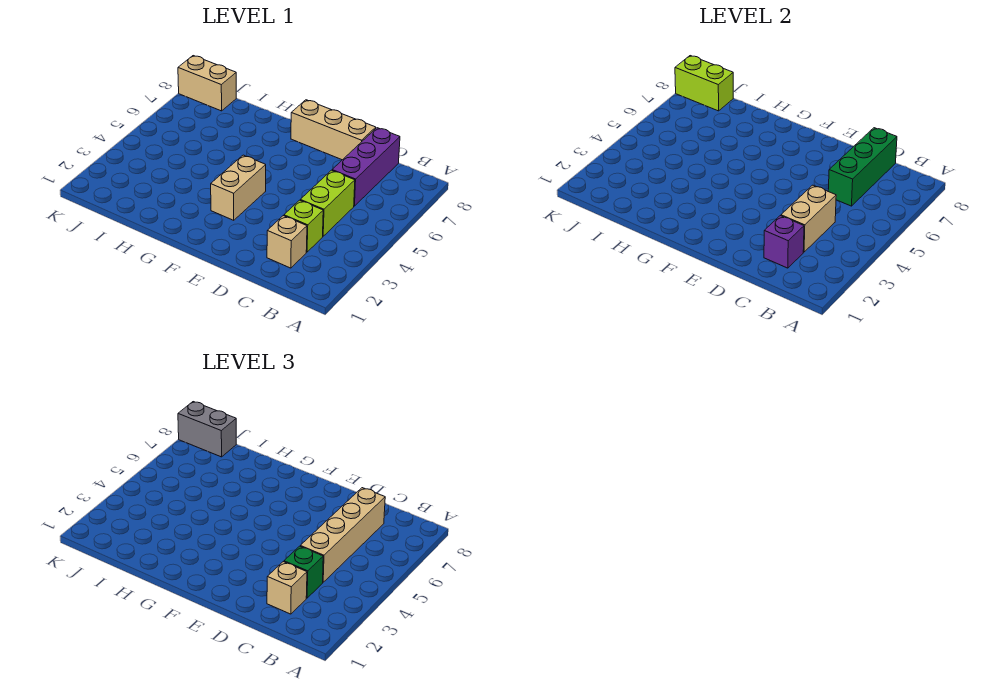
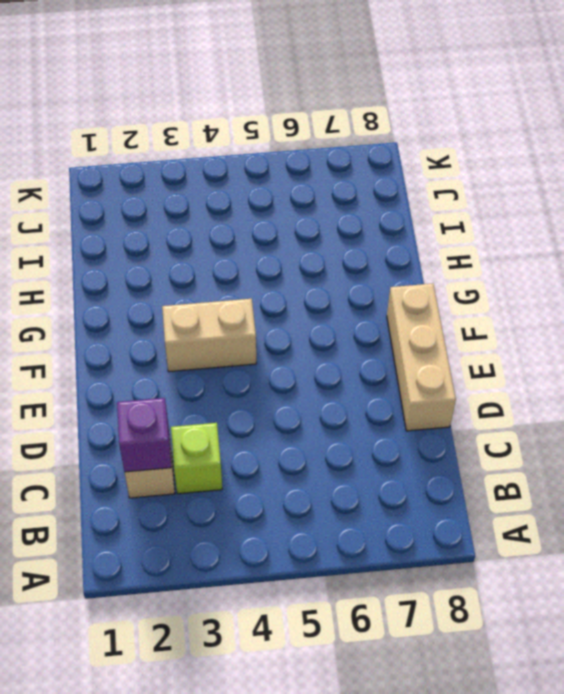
none -> lime brick C4:C5 level 1
none -> purple brick C6:C8 level 1
none -> tan brick J8:K8 level 1

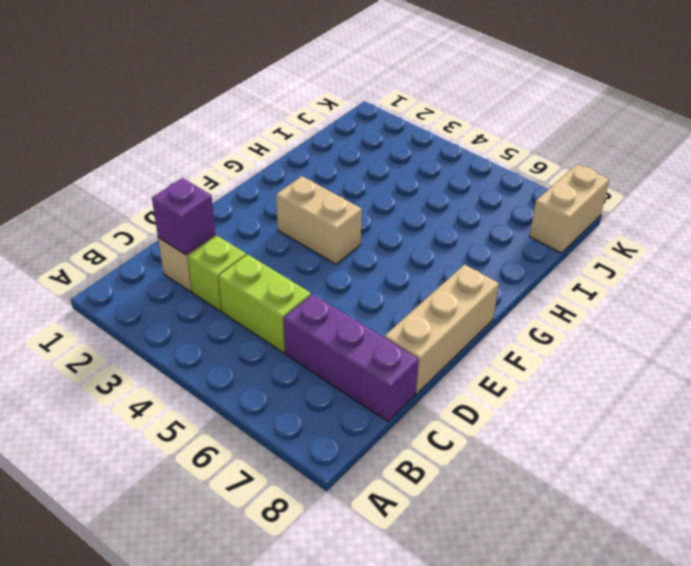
none -> tan brick C3:C4 level 2
none -> green brick C6:C8 level 2
none -> lime brick J8:K8 level 2

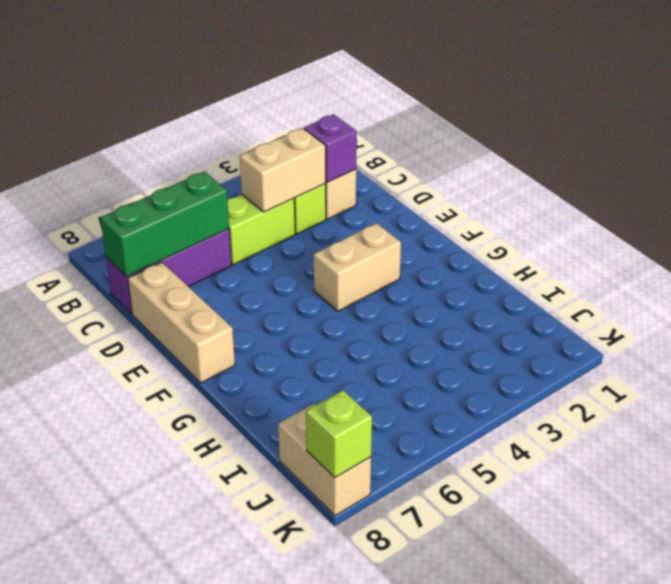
lime brick K8 level 2 -> lime brick J8:K8 level 2
none -> tan brick C2 level 3
none -> green brick C3 level 3
none -> tan brick C4:C7 level 3

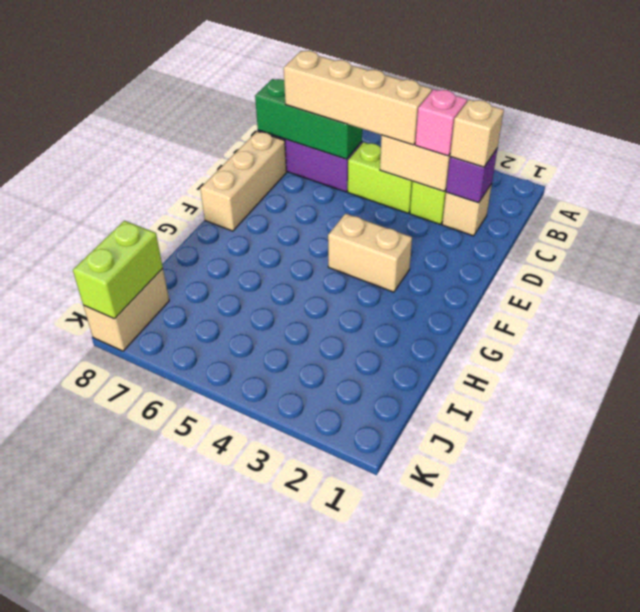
pink brick C3 level 3 -> green brick C3 level 3
none -> grey brick J8:K8 level 3

